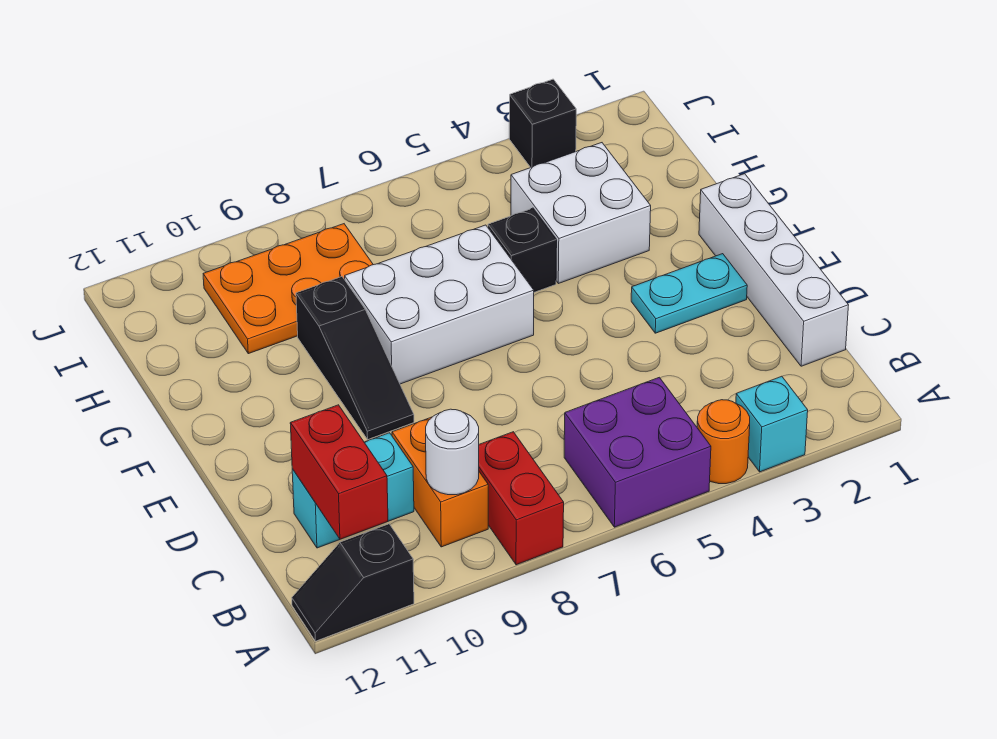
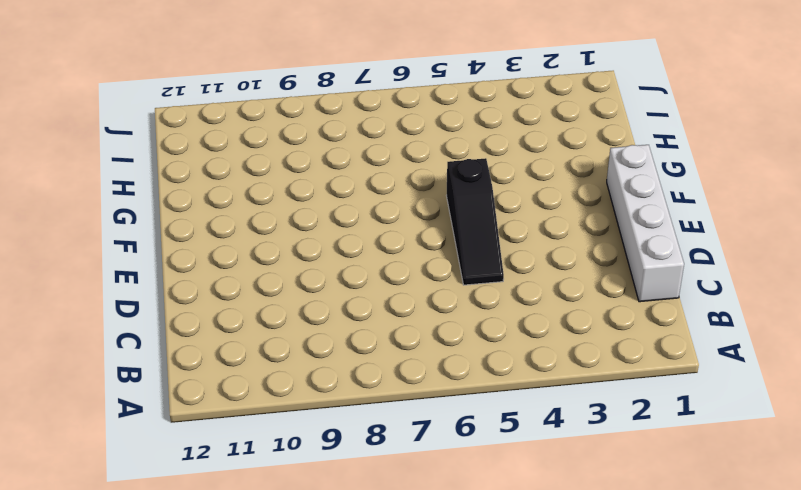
black slope D5:F5 level 1 top F -> black slope E9:G9 level 1 top G
none -> cyan brick A3 level 1
none -> orange round brick A4 level 1
none -> purple brick A5:B6 level 1

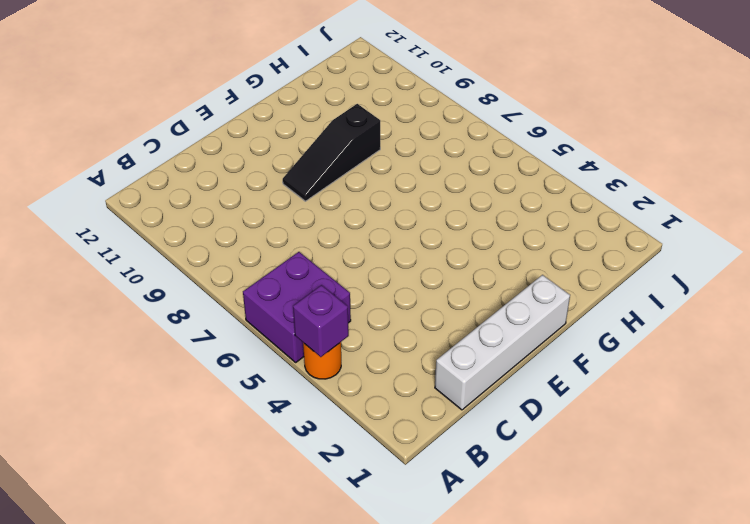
purple brick A4 level 2 -> none
none -> cyan brick A3 level 1
none -> red brick A8:B8 level 1
none -> black slope A11:A12 level 1 top 11

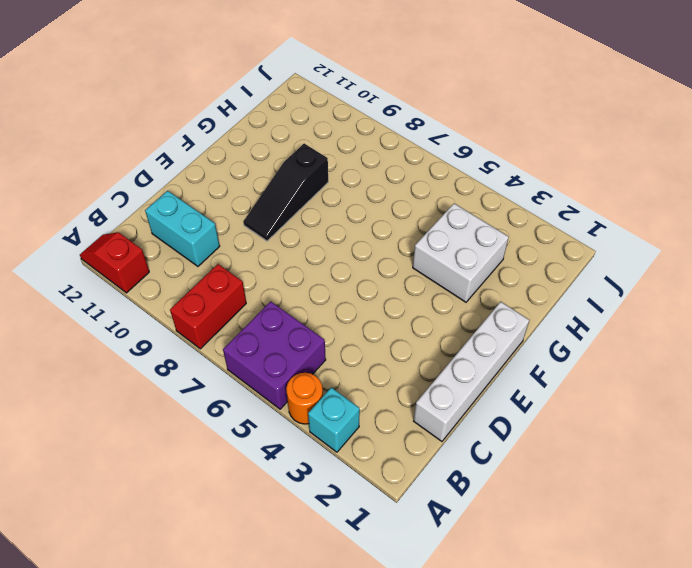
red slope A11:A12 level 1 top 11 -> black slope A11:A12 level 1 top 11
none -> orange brick B9:C9 level 1
none -> cyan plate E2:E3 level 1
none -> white brick F6:G8 level 1

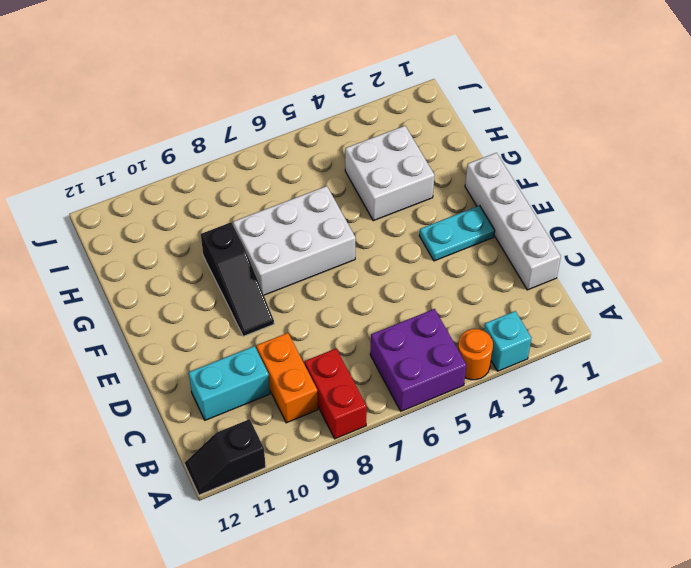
none -> black brick G5 level 1
none -> orange plate H8:I10 level 1
none -> black brick J3 level 1

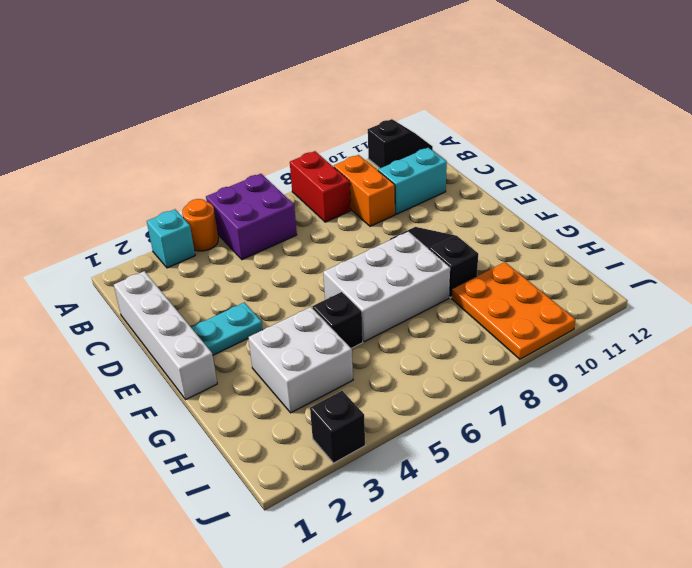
orange plate H9:J10 level 1 -> orange plate H8:I10 level 1
none -> white round brick B9 level 2
none -> red brick B11:C11 level 2

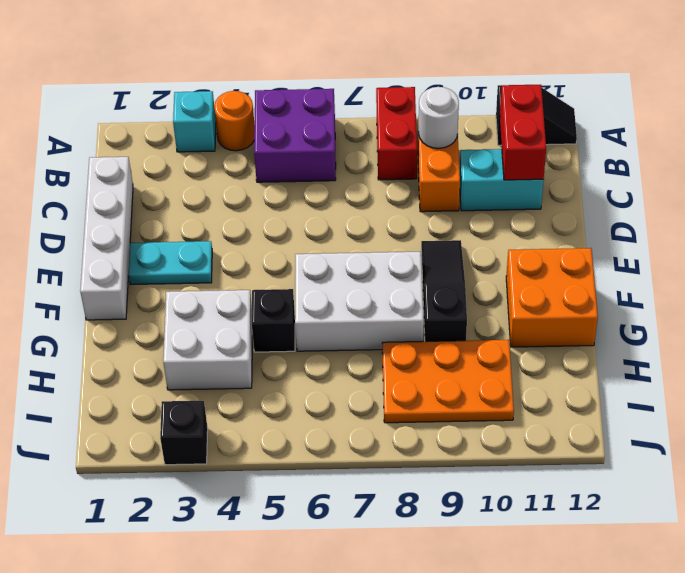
orange brick F11:G12 level 1 -> none

